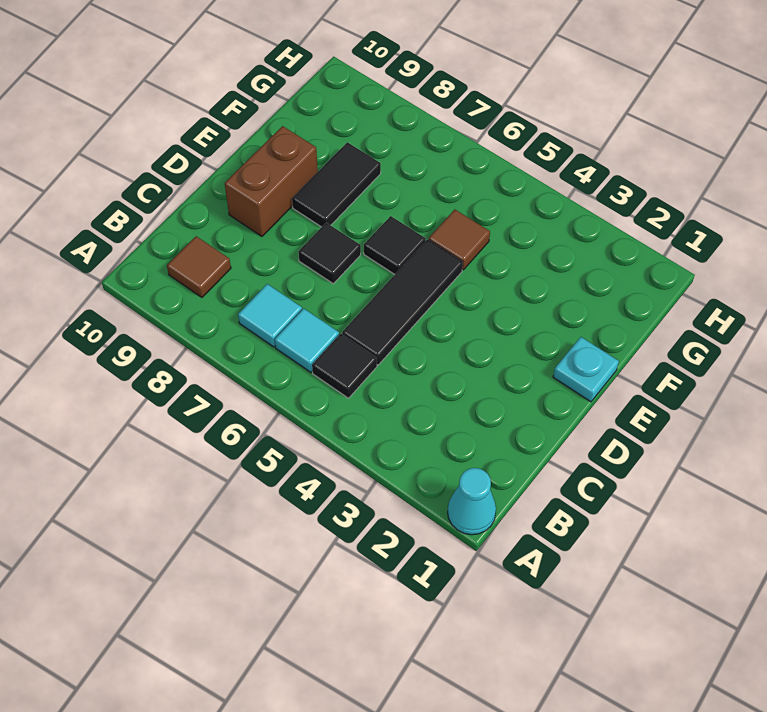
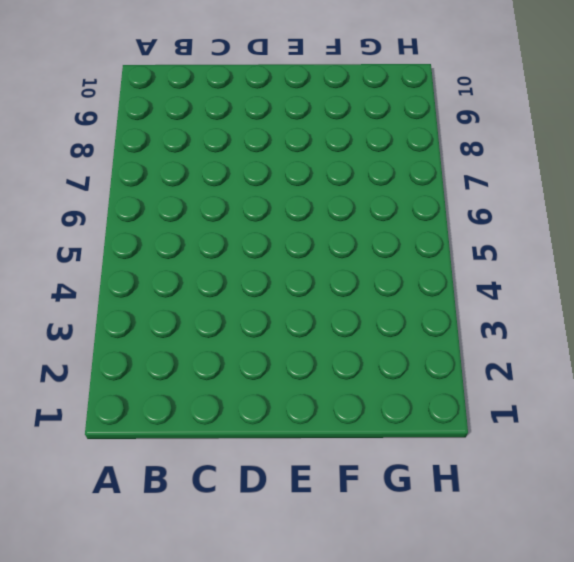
none -> cyan cone A1 level 1
none -> black tile B5 level 1
none -> cyan tile B6 level 1

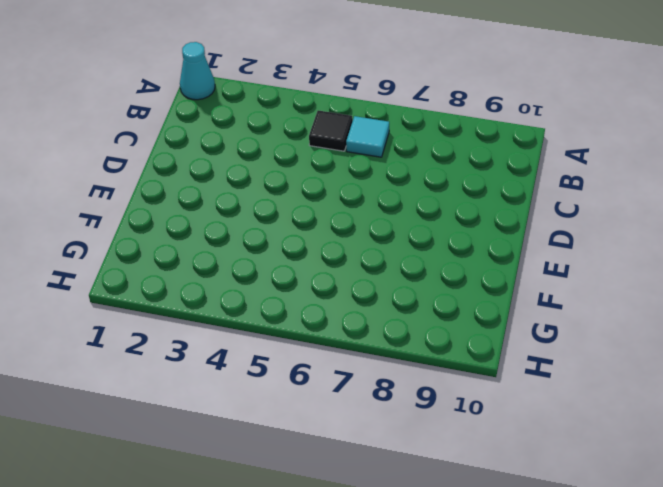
none -> cyan tile B7 level 1
none -> brown tile B9 level 1
none -> black tile C5:E5 level 1

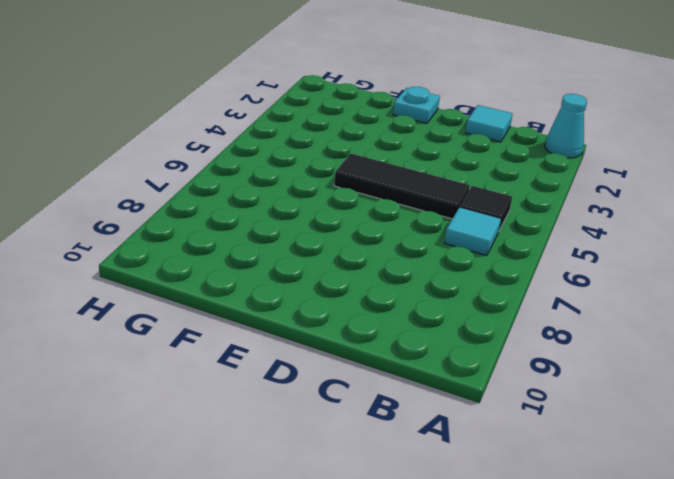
cyan tile C1 level 1 -> cyan tile B7 level 1
none -> brown tile B9 level 1
none -> black tile D7 level 1
none -> brown brick D9:E9 level 1

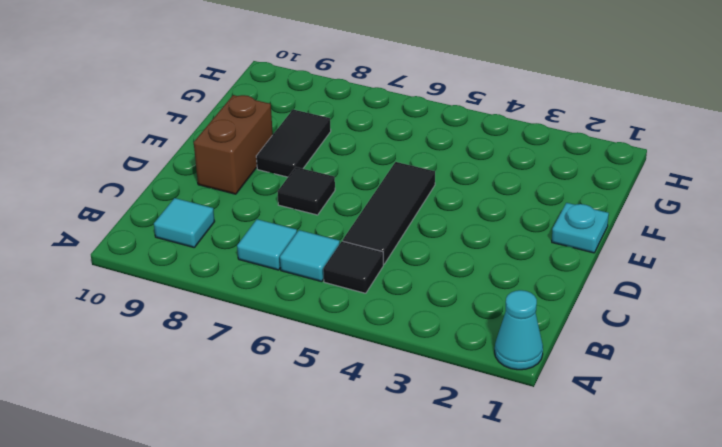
cyan tile B9 level 1 -> brown tile B9 level 1
none -> black tile E6 level 1
none -> brown tile F5 level 1

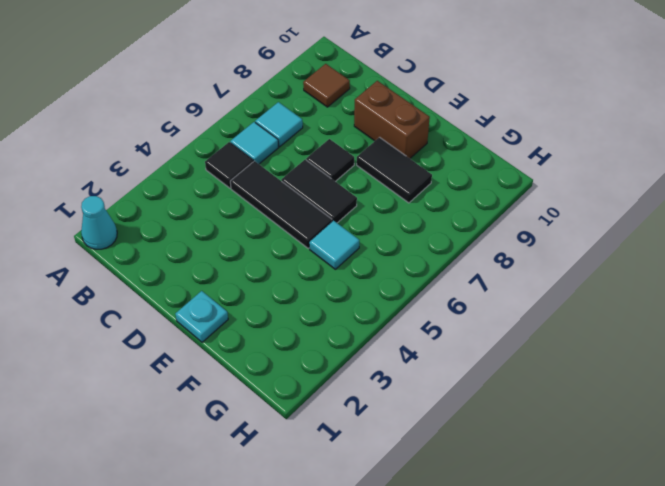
black tile D6:E6 level 1 -> black tile E6 level 1
cyan tile F5 level 1 -> brown tile F5 level 1

